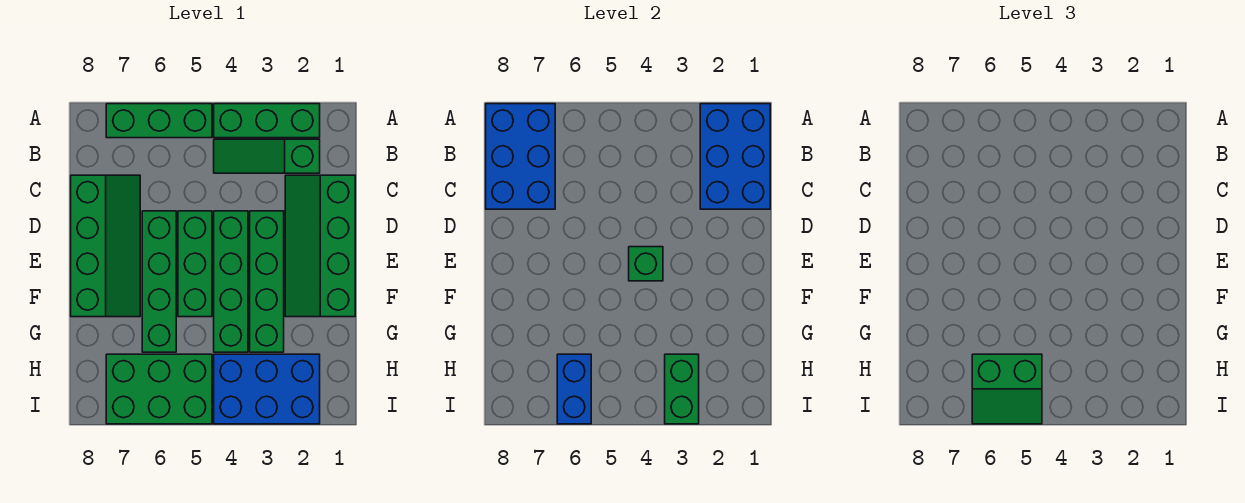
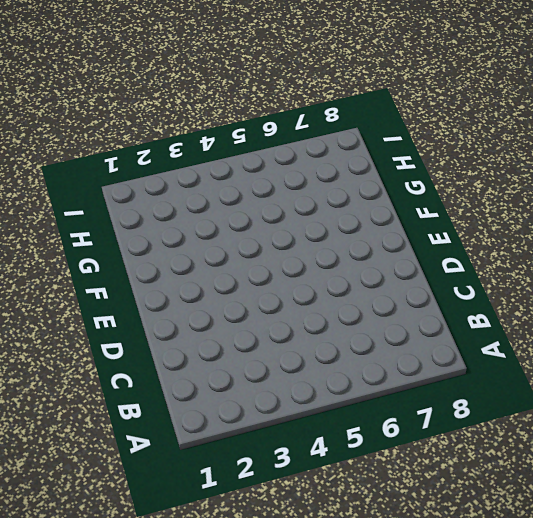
none -> green brick A2:A4 level 1
none -> green brick A5:A7 level 1
none -> green slope B2:B4 level 1 top 2

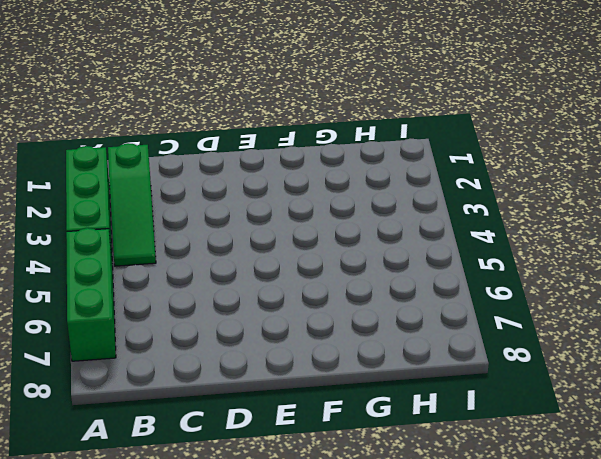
none -> green slope C1:F2 level 1 top 1
none -> green slope C7:F8 level 1 top 8
none -> green brick D3:G3 level 1

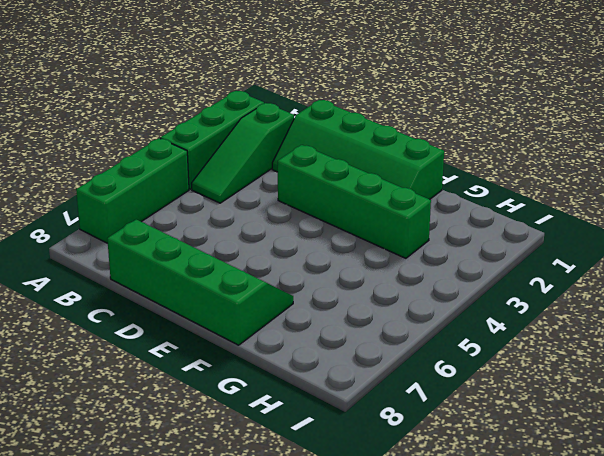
none -> green brick D4:G4 level 1
none -> green brick D5:F5 level 1
none -> green brick D6:G6 level 1

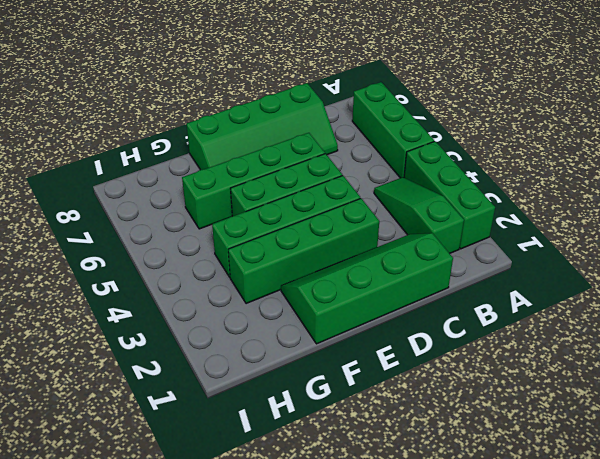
none -> blue brick H2:I4 level 1
none -> green brick H5:I7 level 1
none -> blue brick A1:C2 level 2

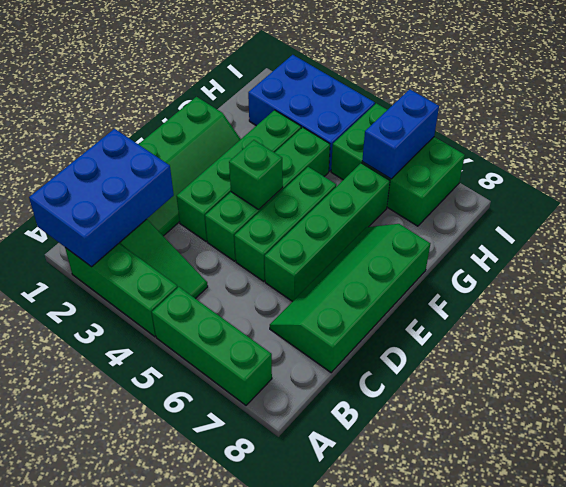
none -> blue brick A7:C8 level 2
none -> green brick H3:I3 level 2
none -> green slope H5:I6 level 3 top H

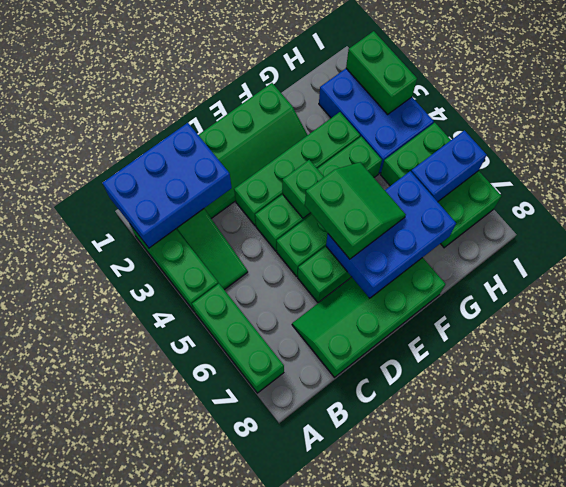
green slope E5:F6 level 3 top E -> green slope H5:I6 level 3 top H
blue brick E6:G7 level 2 -> blue brick A7:C8 level 2
green brick I2:I3 level 2 -> green brick H3:I3 level 2

